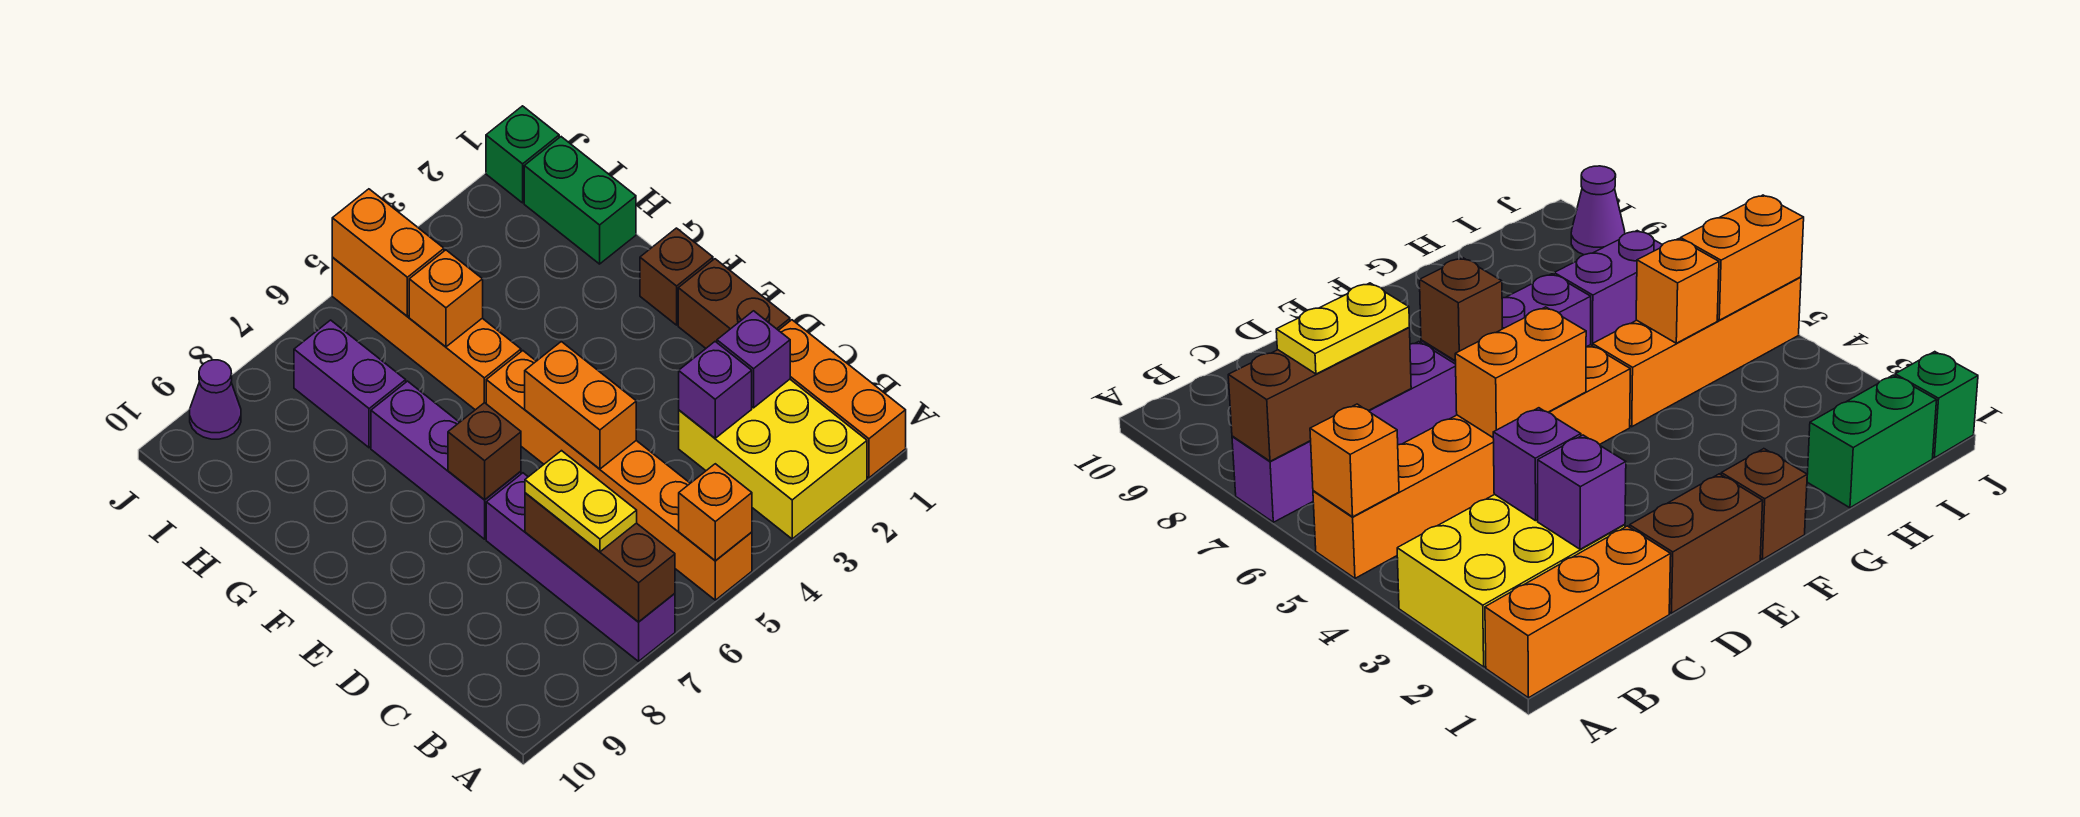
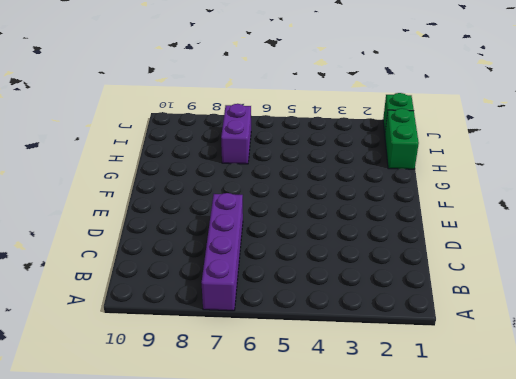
none -> orange brick A1:C1 level 1
none -> yellow brick A2:C3 level 1
none -> orange brick A5:F5 level 1

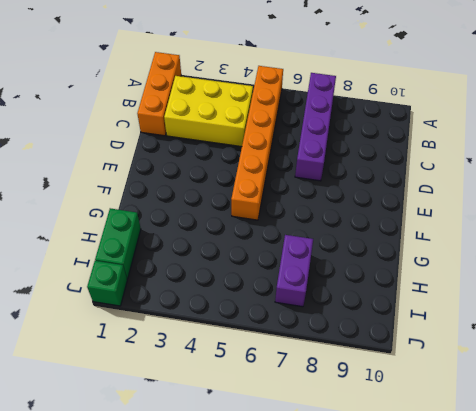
yellow brick B2:C4 level 1 -> yellow brick A2:C3 level 1
none -> brown brick D1:E1 level 1
none -> purple brick E7:G7 level 1
none -> brown brick F1 level 1

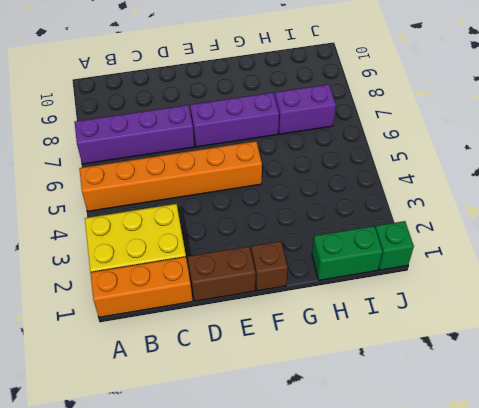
none -> orange brick G5:J5 level 1
none -> purple cone J9 level 1
none -> orange brick A5 level 2

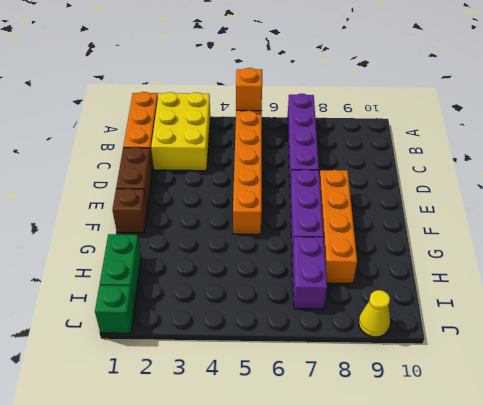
orange brick E8:H8 level 1 -> orange brick G5:J5 level 1
yellow cone J9 level 1 -> purple cone J9 level 1
none -> brown brick A7:C7 level 2
none -> purple brick C2 level 2
none -> purple brick C3 level 2

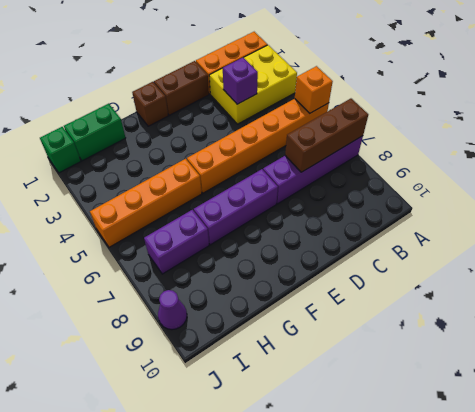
none -> purple brick C2 level 2
none -> orange brick D5:E5 level 2
none -> brown brick E7 level 2

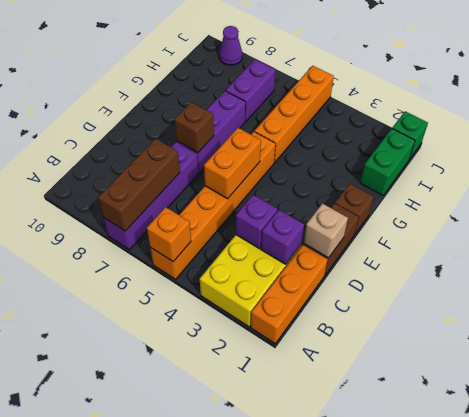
tan brick D1 level 2 -> none
none -> orange brick H5 level 2
none -> orange brick I5:J5 level 2
none -> yellow plate B7:C7 level 3

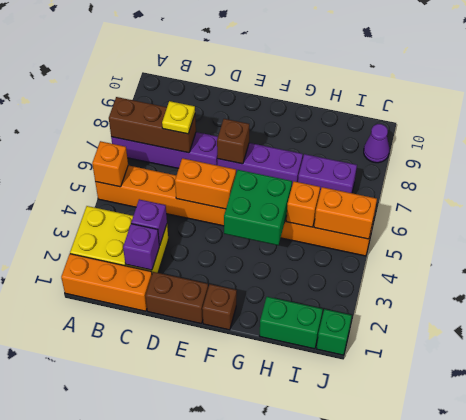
yellow plate C7 level 3 -> yellow plate B7:C7 level 3
green brick F4:G5 level 2 -> none

